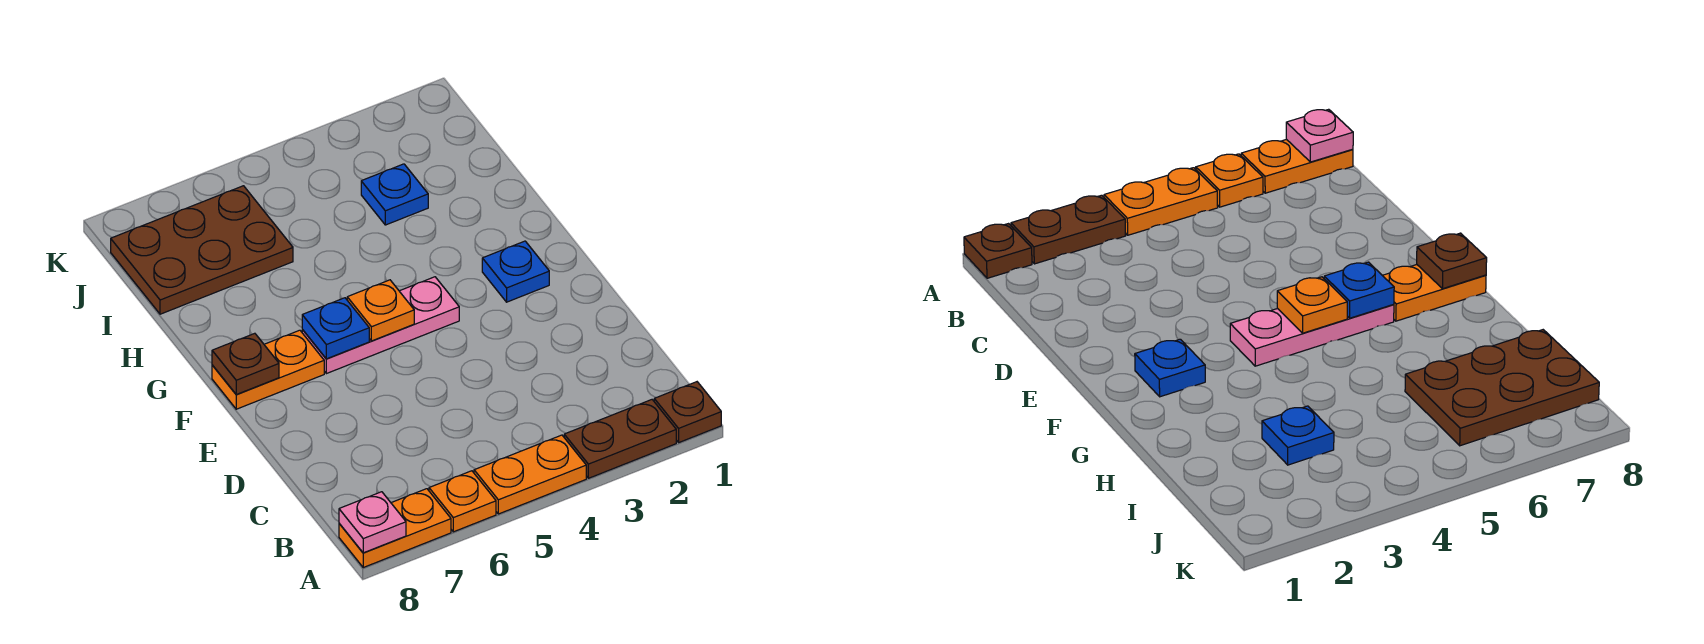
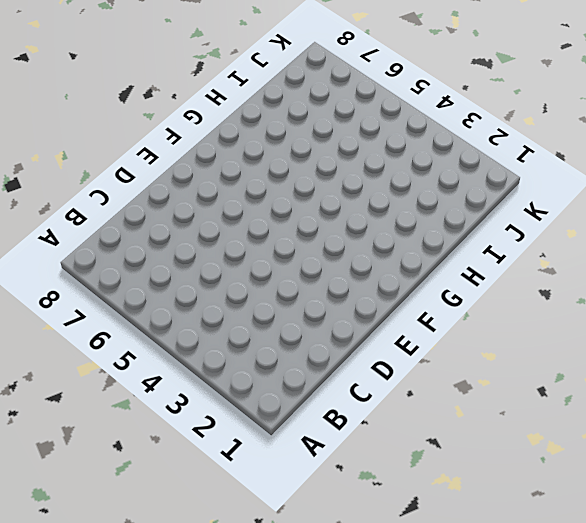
none -> brown plate A1 level 1
none -> brown plate A2:A3 level 1
none -> orange plate A4:A5 level 1

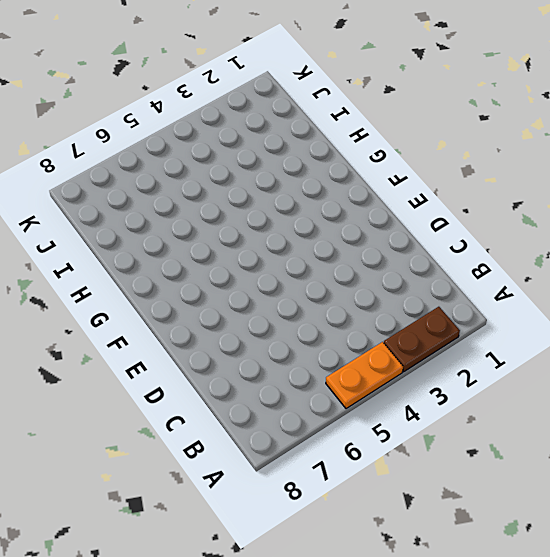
none -> brown plate A1 level 1
none -> orange plate A6 level 1
none -> orange plate A7:A8 level 1

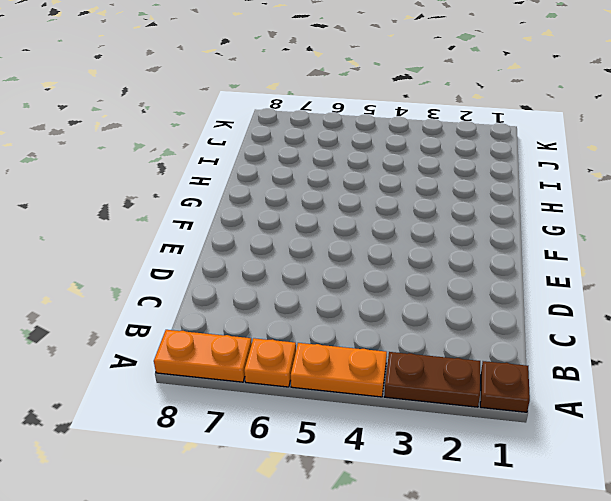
none -> blue plate F2 level 1
none -> pink plate F4:F6 level 1
none -> orange plate F7:F8 level 1

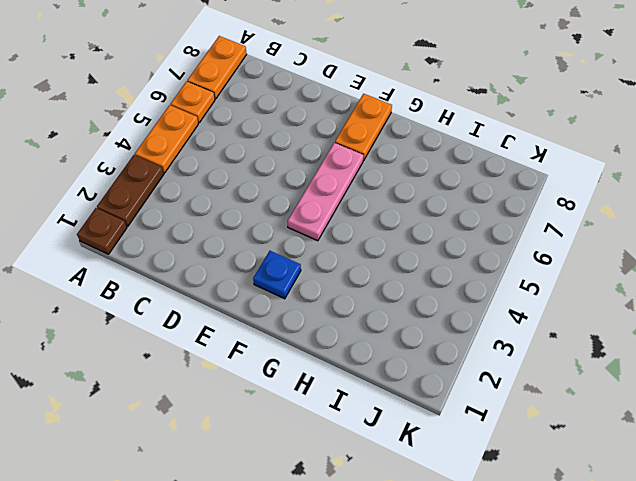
none -> blue plate I3 level 1
none -> brown plate I6:J8 level 1
none -> pink plate A8 level 2

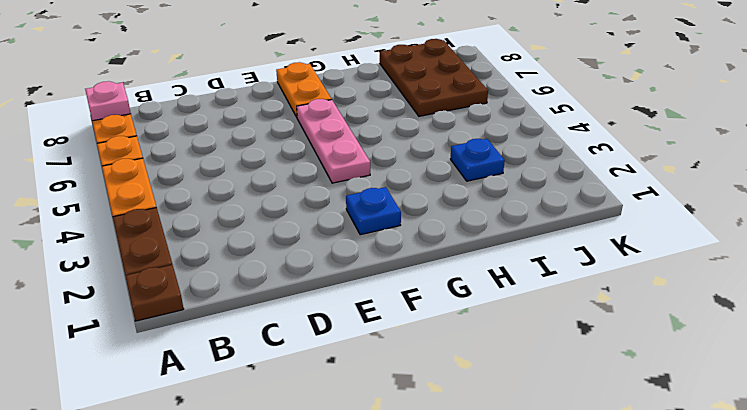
none -> orange plate F5 level 2
none -> blue plate F6 level 2
none -> brown plate F8 level 2

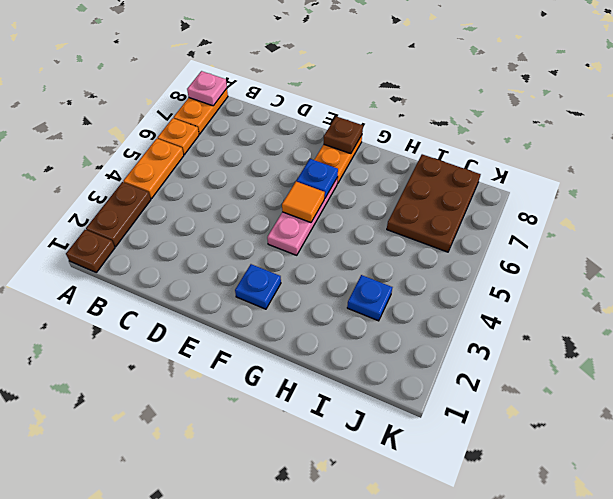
orange tile F5 level 2 -> orange plate F5 level 2

